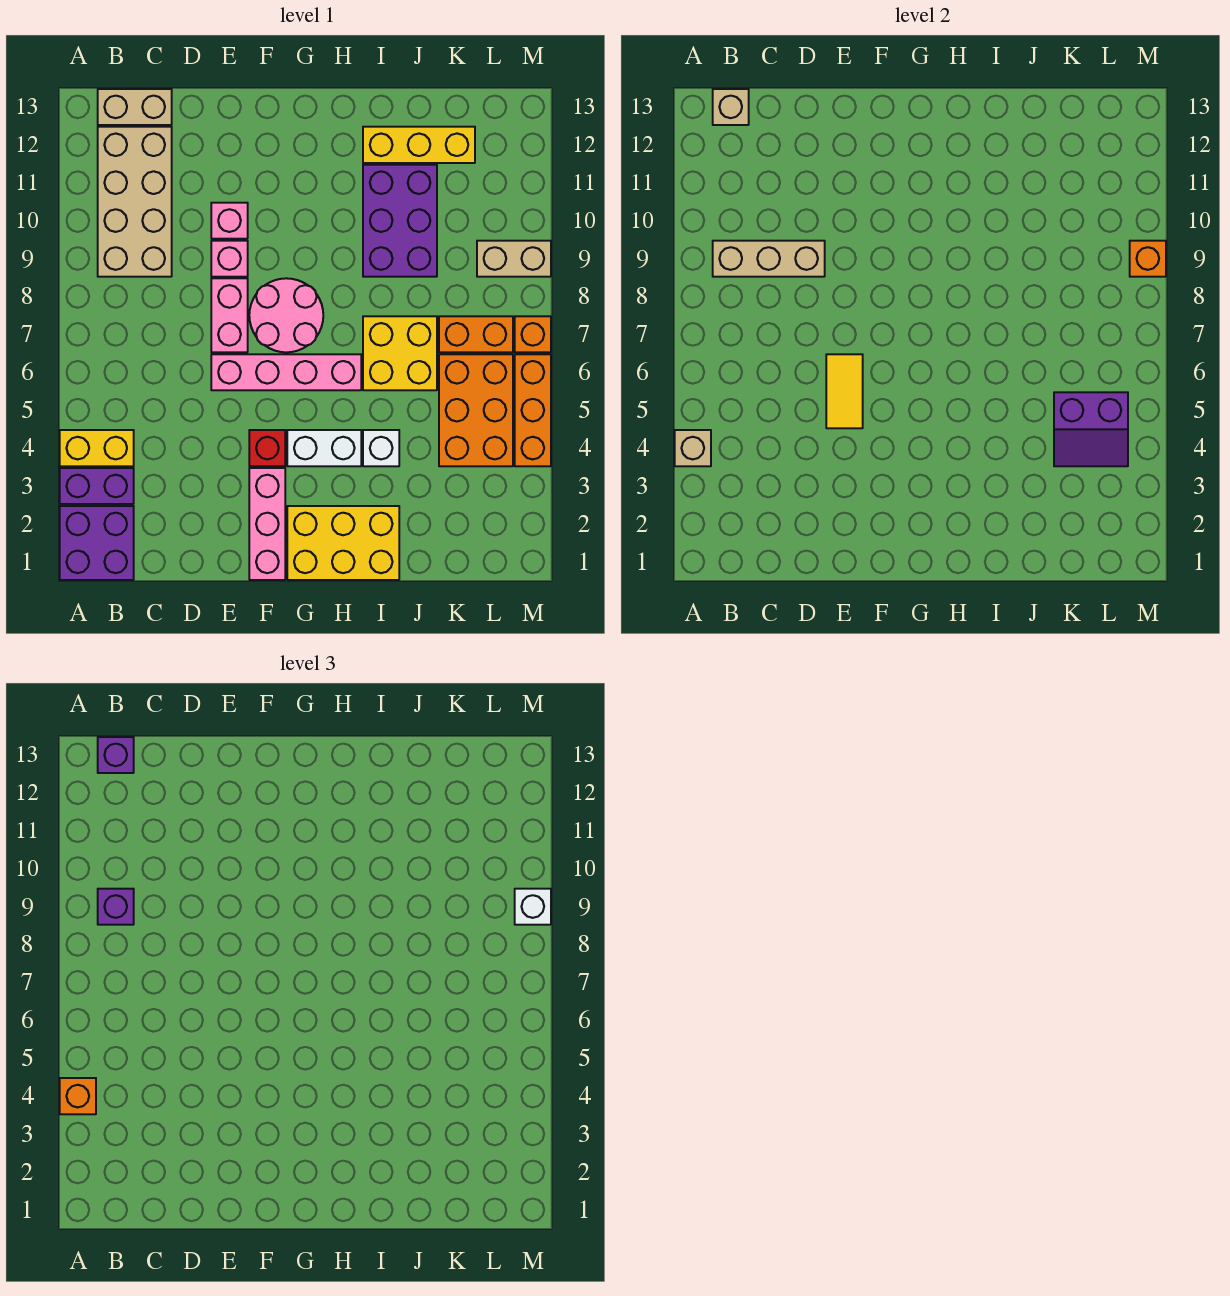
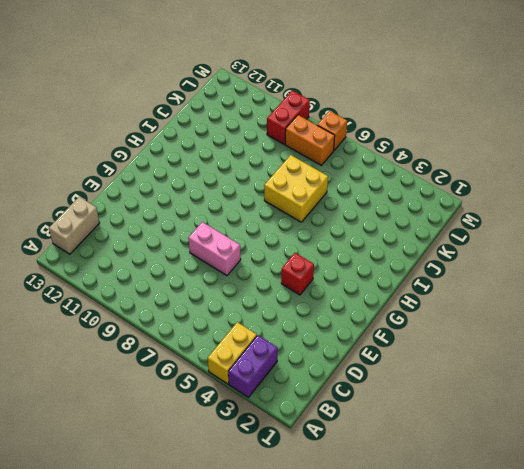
orange brick L7:L8 level 1 -> orange brick K7:L7 level 1
red brick L9:M9 level 1 -> tan brick L9:M9 level 1
none -> purple brick A1:B2 level 1
none -> tan brick B9:C12 level 1
none -> pink brick E6:H6 level 1
none -> pink brick E9 level 1

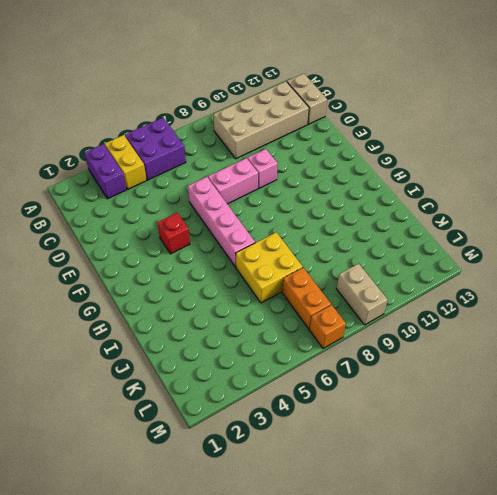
purple brick A5:B6 level 1 -> purple brick A1:B2 level 1
none -> pink brick E10 level 1
none -> pink brick F1:F3 level 1
none -> pink round brick F7:G8 level 1
none -> yellow brick G1:I2 level 1

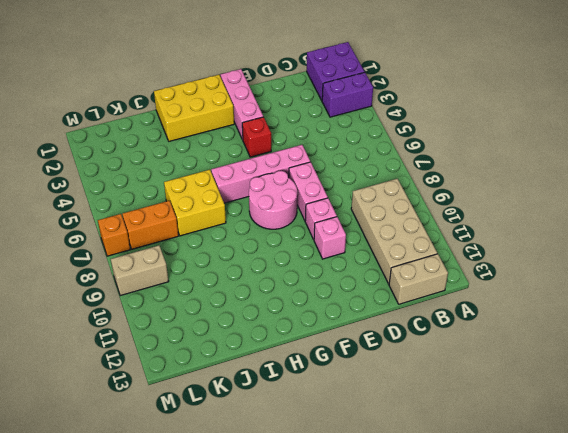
none -> yellow brick A4:B4 level 1
none -> white brick G4:H4 level 1
none -> white brick I4 level 1
none -> purple brick I9:J11 level 1

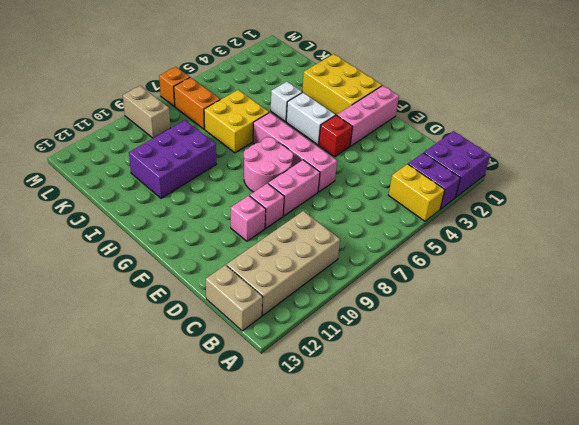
none -> yellow brick I12:K12 level 1
none -> orange brick K4:L6 level 1
none -> orange brick M4:M6 level 1
none -> tan brick A4 level 2

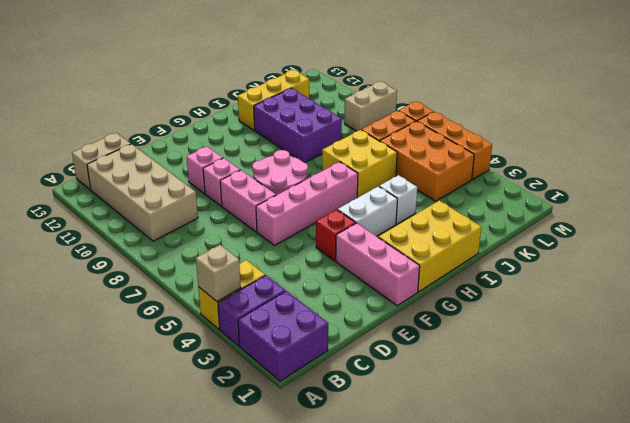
none -> tan brick B9:D9 level 2
none -> tan brick B13 level 2
none -> yellow tile E5:E6 level 2
none -> purple slope K4:L5 level 2 top 5

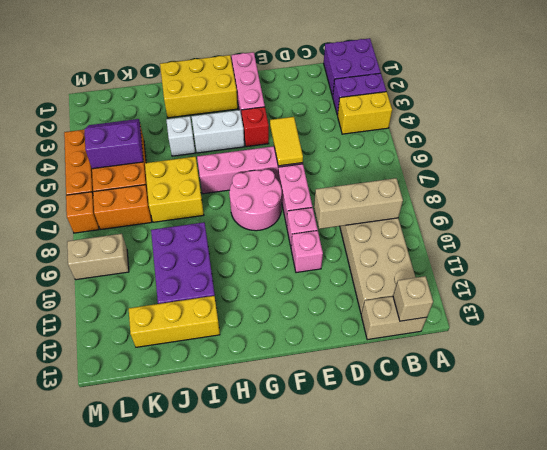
none -> tan brick A4 level 2
none -> orange brick M9 level 2
none -> orange brick A4 level 3
none -> purple brick B9 level 3

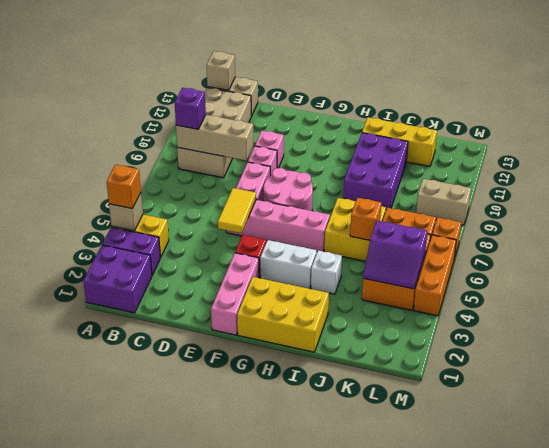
orange brick J6 level 2 -> orange brick M9 level 2
none -> purple brick B13 level 3
none -> white brick M9 level 3

